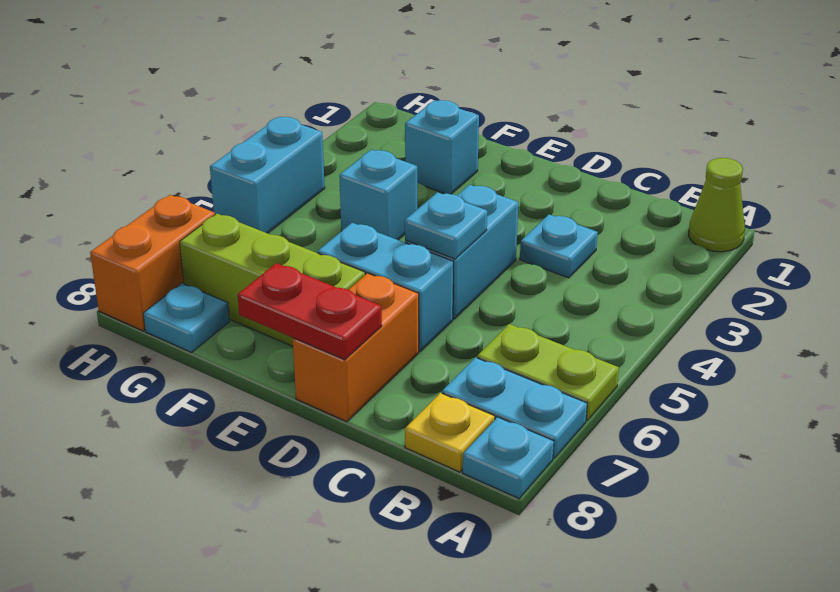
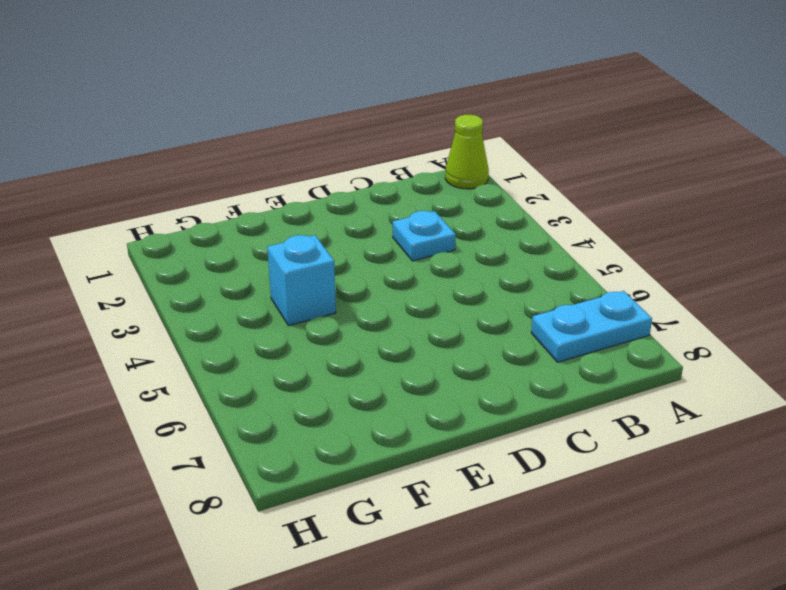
none -> lime plate A6:B6 level 1
none -> cyan plate A8 level 1
none -> yellow plate B8 level 1

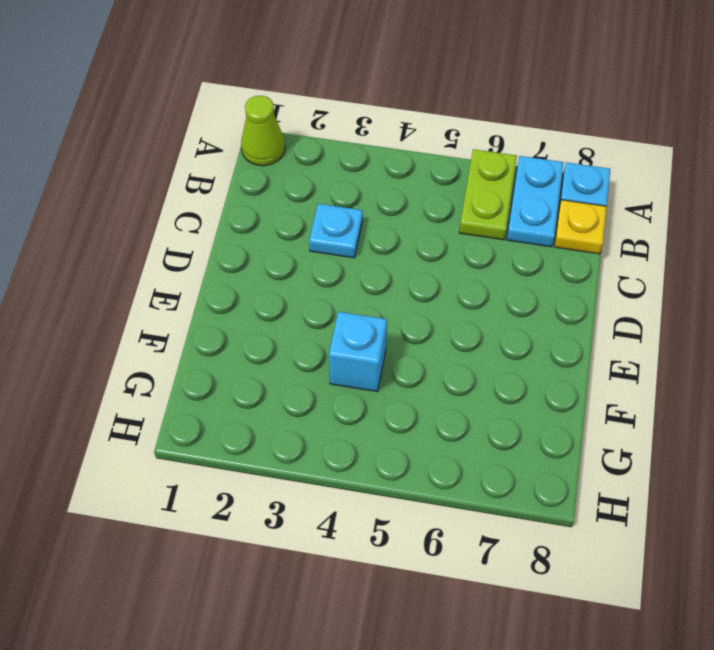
none -> cyan brick D4:D5 level 1
none -> cyan brick D6:E6 level 1
none -> orange brick D7:D8 level 1

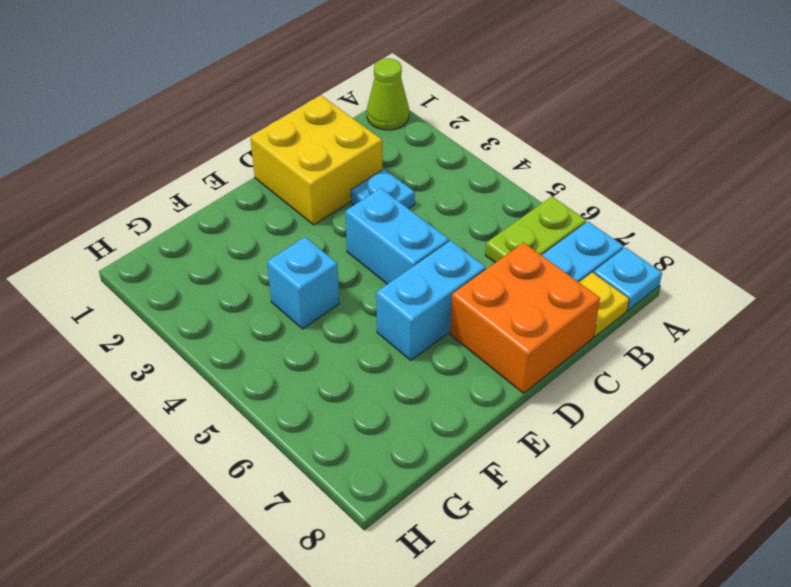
yellow brick C1:D2 level 1 -> none
orange brick C7:D8 level 1 -> orange brick D7:D8 level 1
none -> lime brick E7:G7 level 1
none -> cyan brick F2 level 1
none -> cyan plate G8 level 1

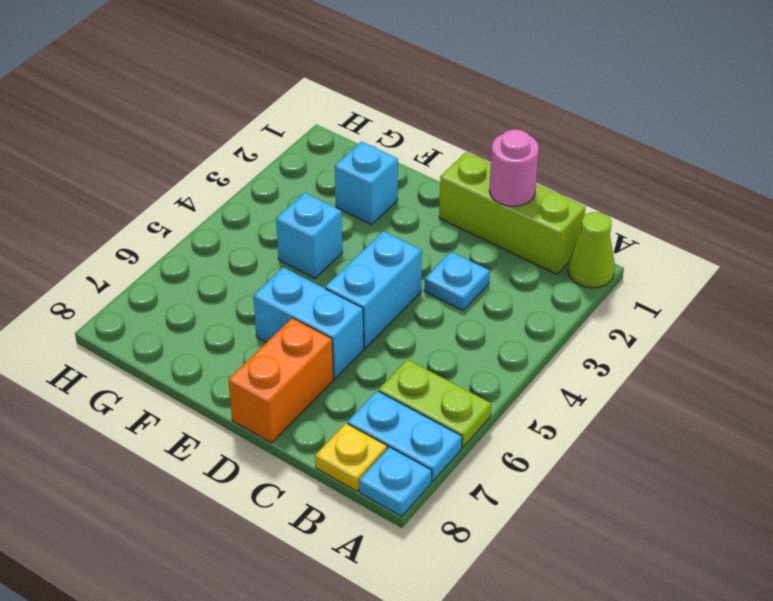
lime brick B1:D1 level 1 -> lime brick E7:G7 level 1
pink round brick C1 level 2 -> none
none -> cyan plate G8 level 1
none -> cyan brick H4:H5 level 1
none -> orange brick H7:H8 level 1

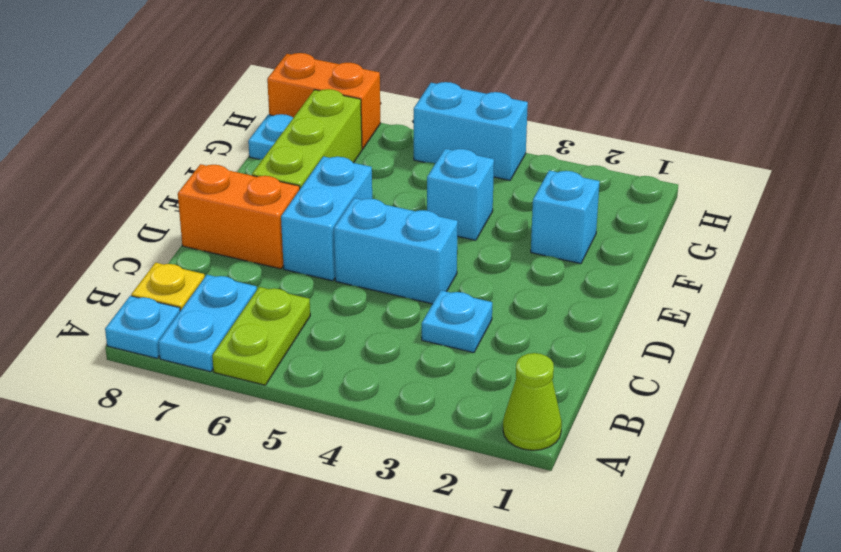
none -> cyan plate D5 level 2
none -> red plate D8:E8 level 2

